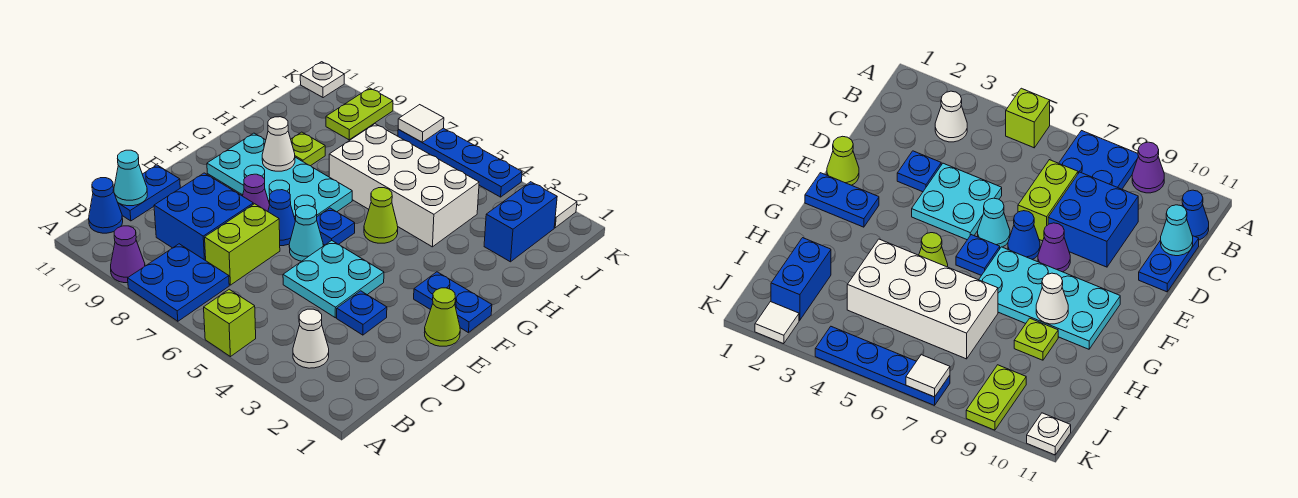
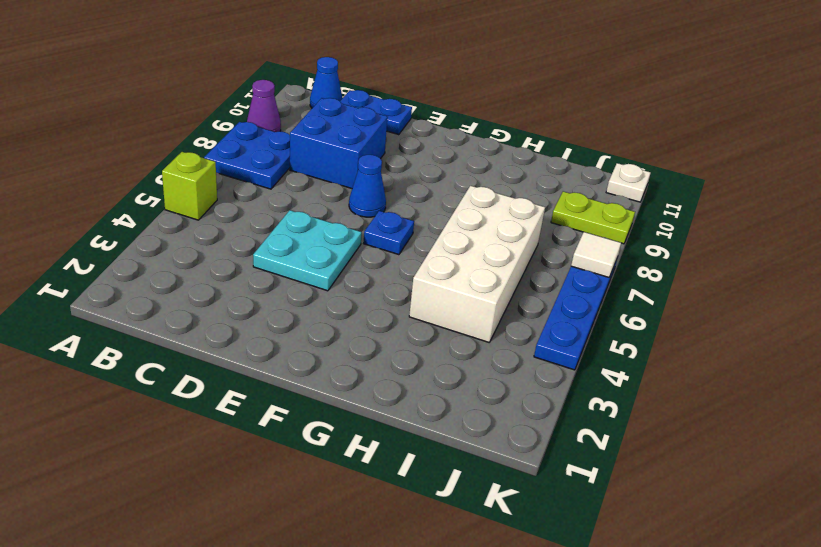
none -> white cone B3 level 1
none -> lime brick C7:D7 level 1
none -> blue plate D3 level 1

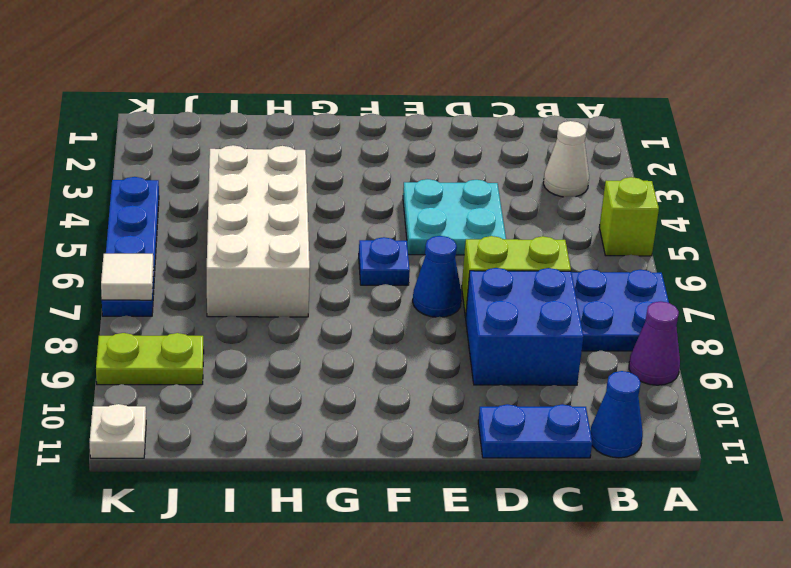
none -> blue plate D3 level 1
none -> lime cone E1 level 1
none -> cyan cone E6 level 1

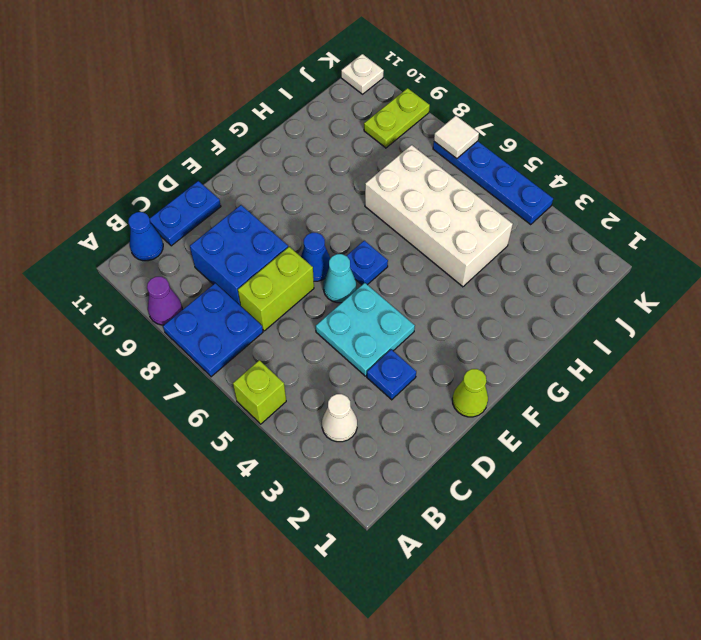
none -> purple cone E8 level 1
none -> blue plate F1:F2 level 1
none -> cyan plate F7:G10 level 1

